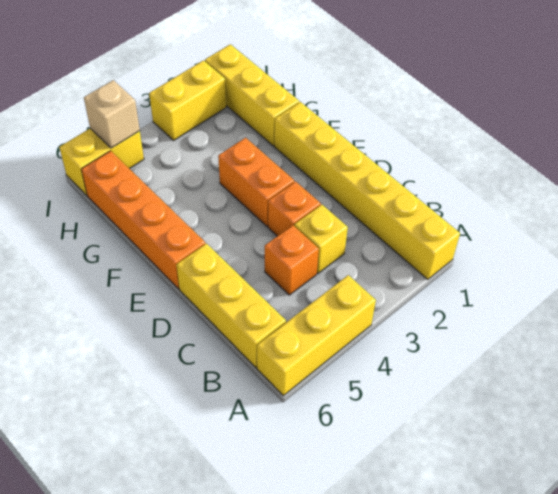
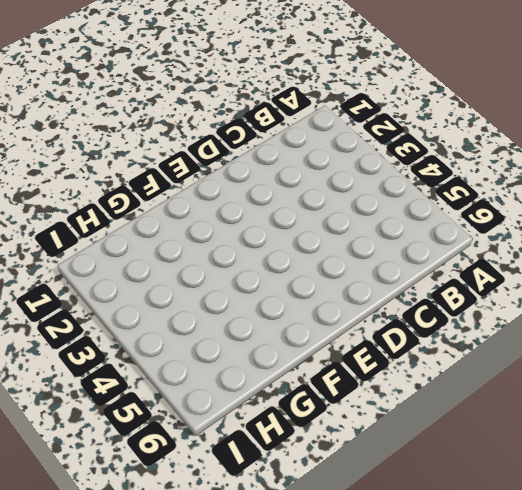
none -> yellow brick A1:F1 level 1
none -> yellow brick A4:A6 level 1
none -> yellow brick B6:D6 level 1

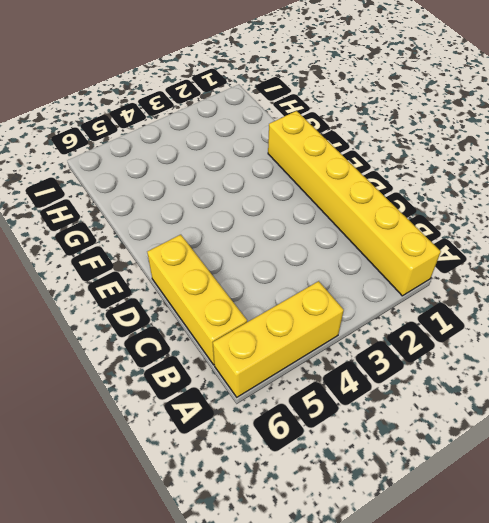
none -> yellow brick C3 level 1
none -> orange brick C4 level 1
none -> orange brick D3 level 1

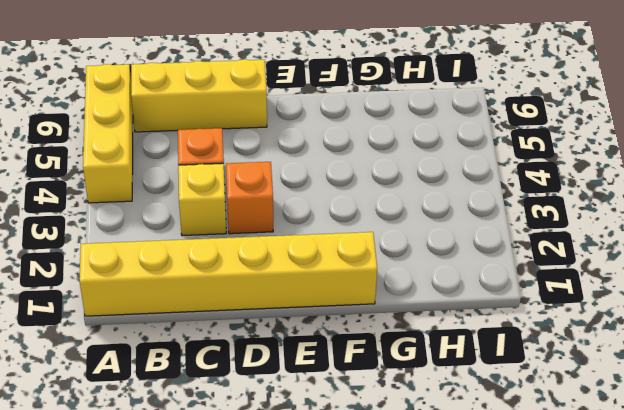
none -> orange brick E3:F3 level 1
none -> orange brick E6:H6 level 1
none -> yellow brick G1:I1 level 1

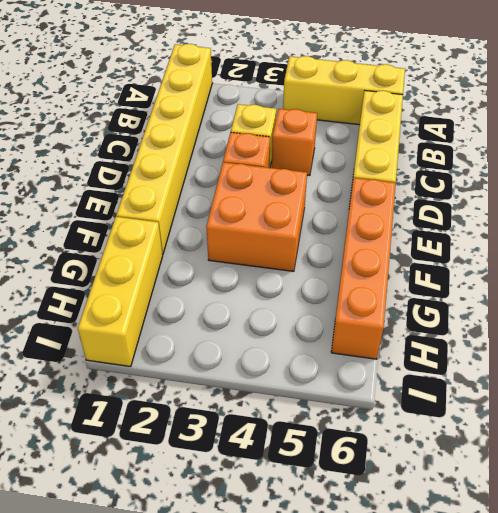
orange brick E3:F4 level 1 -> orange brick E3:F3 level 1
none -> yellow brick I2:I3 level 1
none -> yellow brick I5:I6 level 1
none -> tan brick I5 level 2

